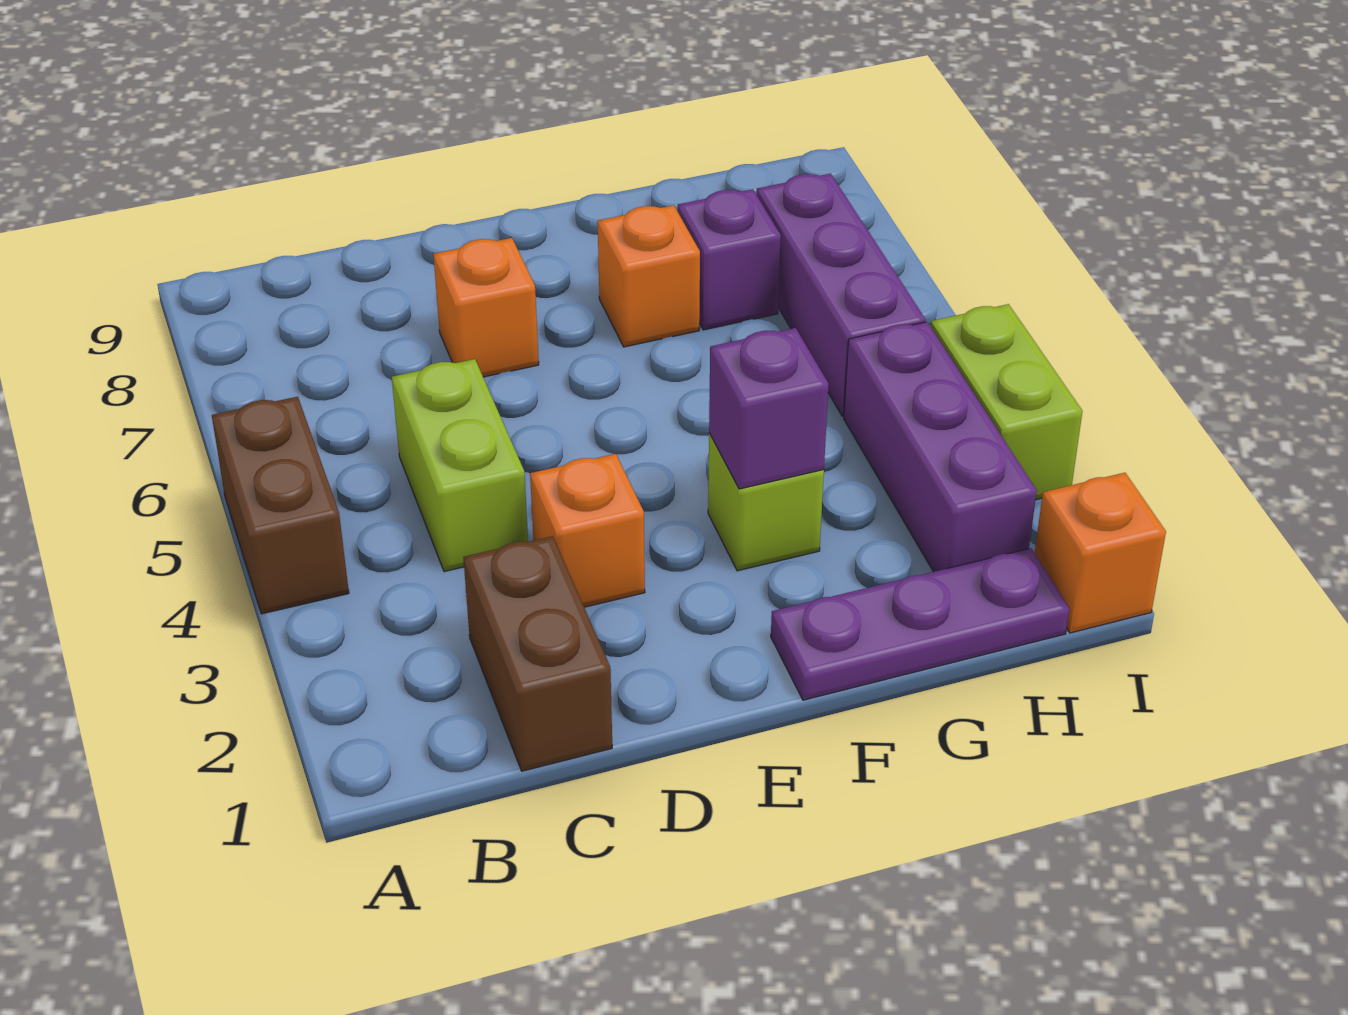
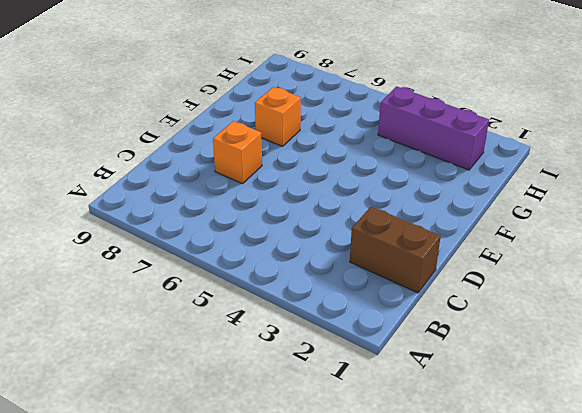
none -> brown brick A4:A5 level 1
none -> lime brick C4:C5 level 1
none -> orange brick D3 level 1

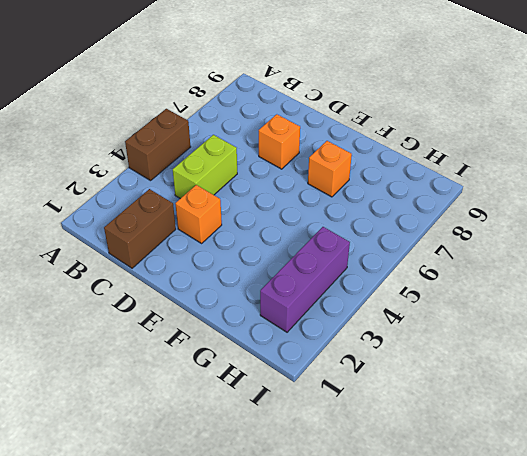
none -> purple plate F1:H1 level 1
none -> lime brick F3 level 1
none -> purple brick G7 level 1

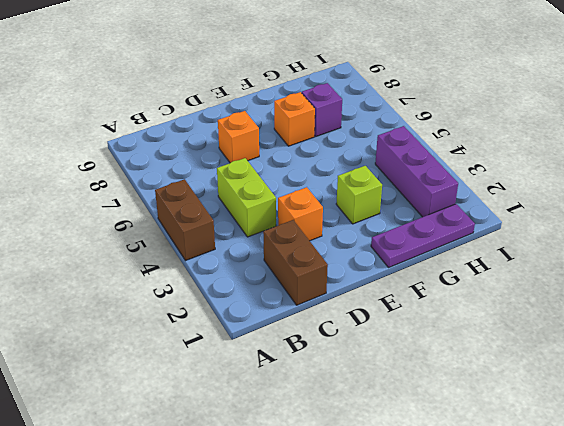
none -> purple brick H5:H7 level 1
none -> orange brick I1 level 1
none -> lime brick I3:I4 level 1

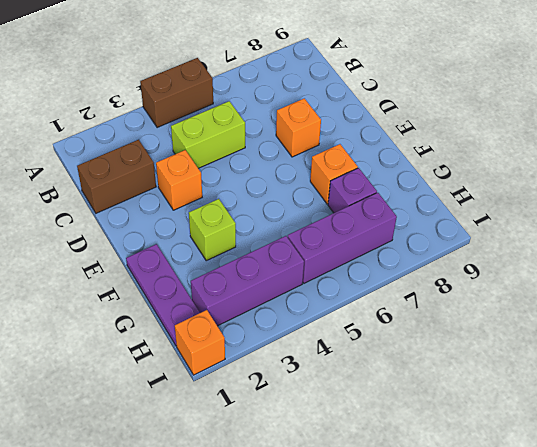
none -> lime brick I3:I4 level 1
none -> purple brick F3 level 2

